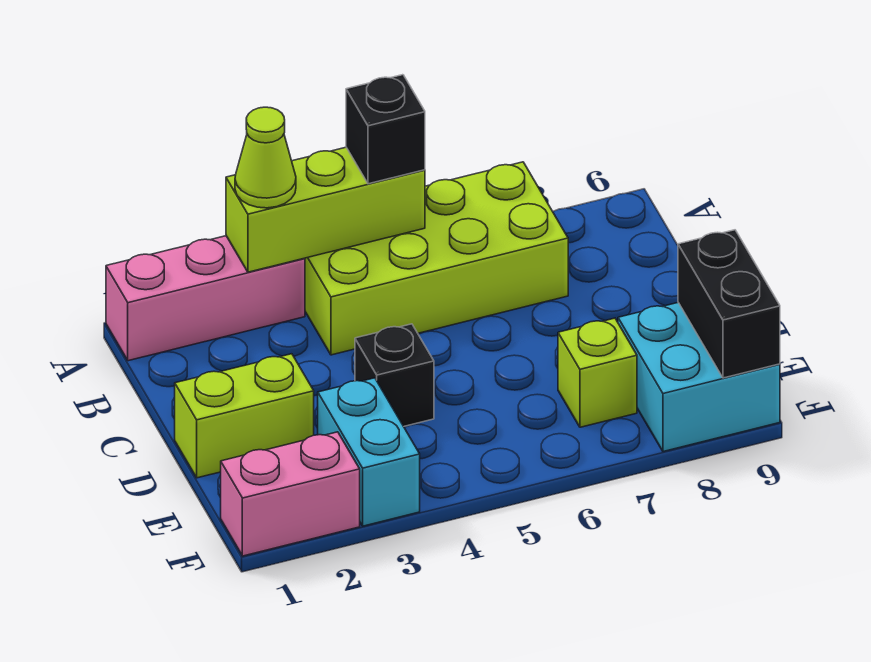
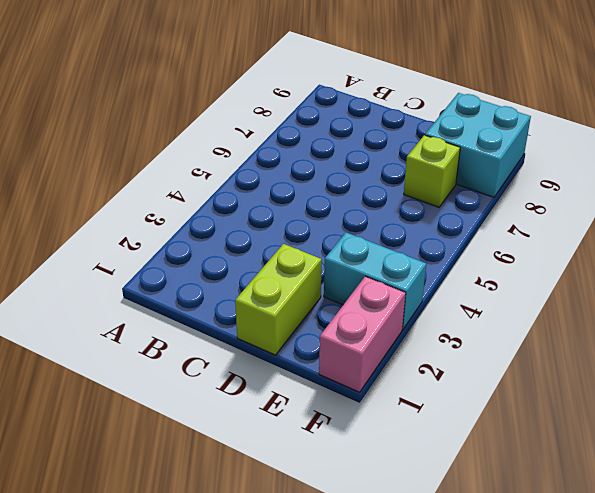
none -> pink brick A1:A3 level 1
none -> lime brick A4:B7 level 1
none -> black brick D4 level 1

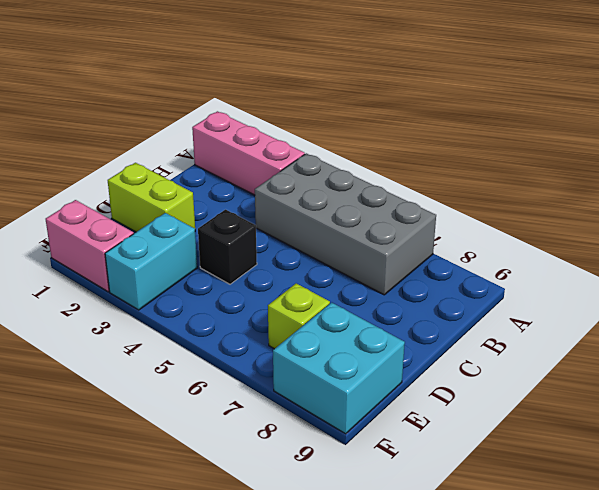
grey brick A4:B7 level 1 -> lime brick A4:B7 level 1
none -> lime brick A3:A5 level 2
none -> black brick E9:F9 level 2
none -> lime cone A3 level 3

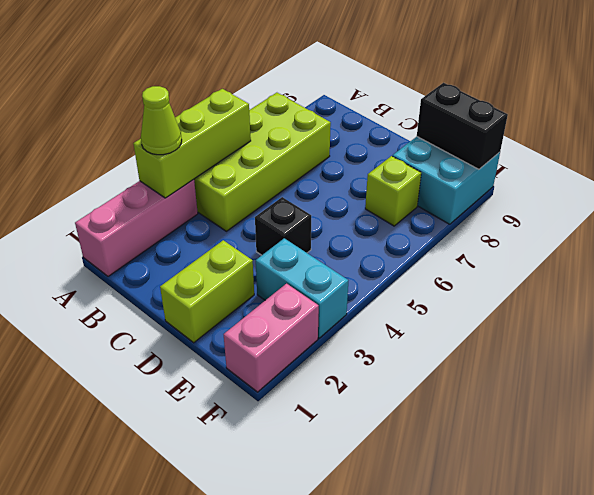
none -> black brick A5 level 3

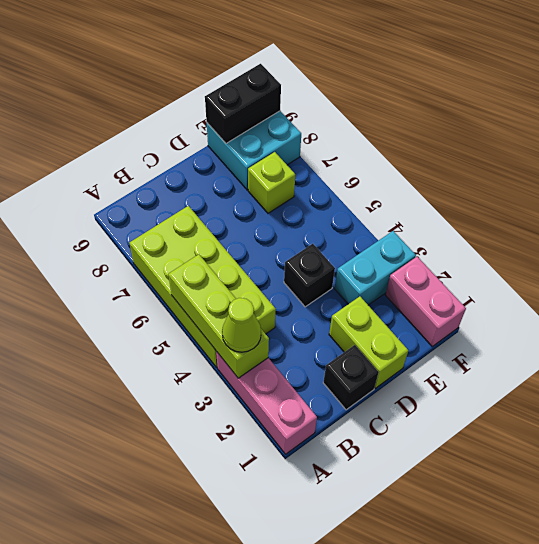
black brick C1 level 1 -> black brick A5 level 3

